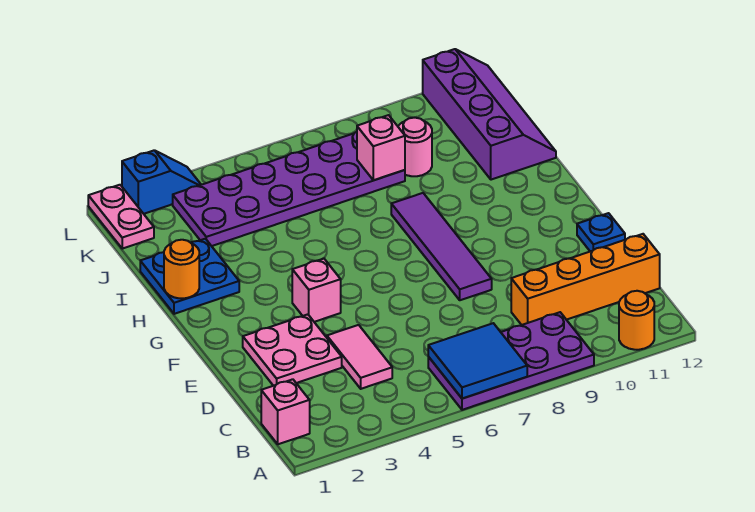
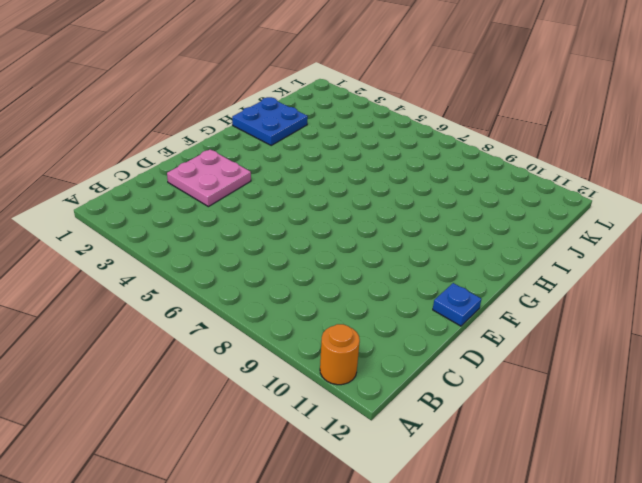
none -> purple plate A6:B9 level 1
none -> pink brick B1 level 1
none -> pink tile C4:D4 level 1

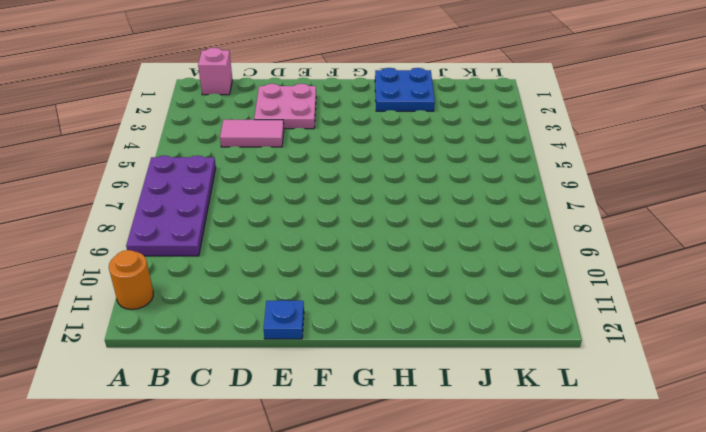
none -> orange brick C9:C12 level 1
none -> purple tile E8:H8 level 1
none -> pink brick F4 level 1

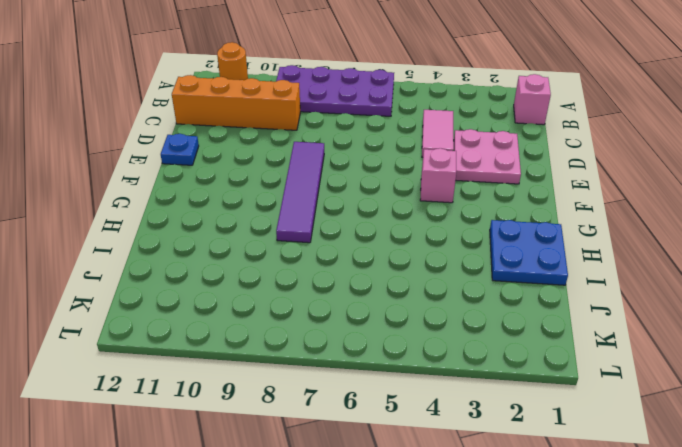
none -> purple slope I11:L12 level 1 top 11
none -> purple plate J3:K8 level 1
none -> pink round brick J9 level 1

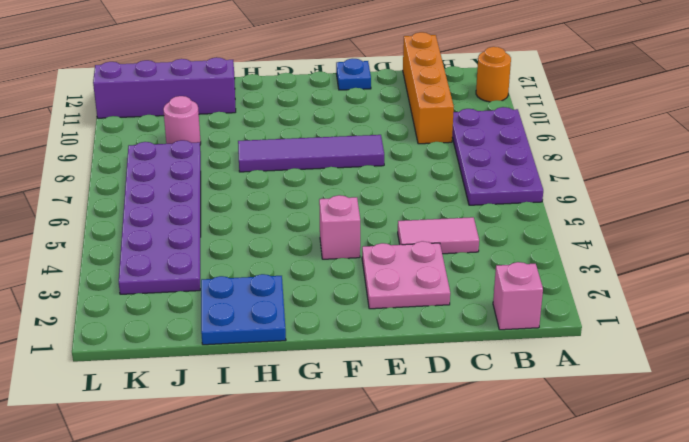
none -> pink plate K1:L1 level 1
none -> blue slope L2:L3 level 1 top 2
none -> blue tile A6:B7 level 2

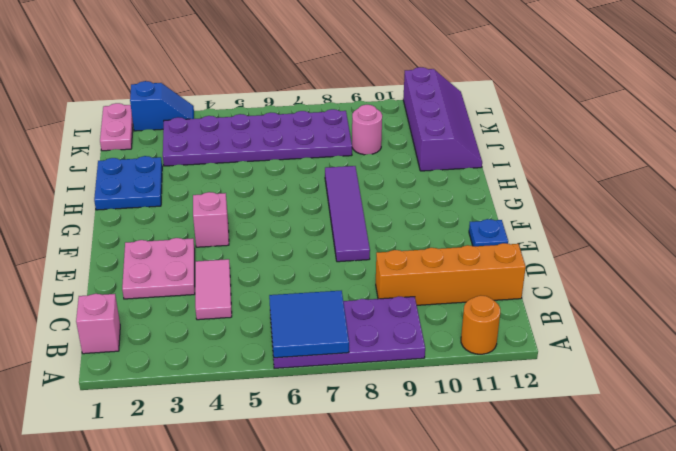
none -> orange round brick H1 level 2
none -> pink brick J8 level 2

